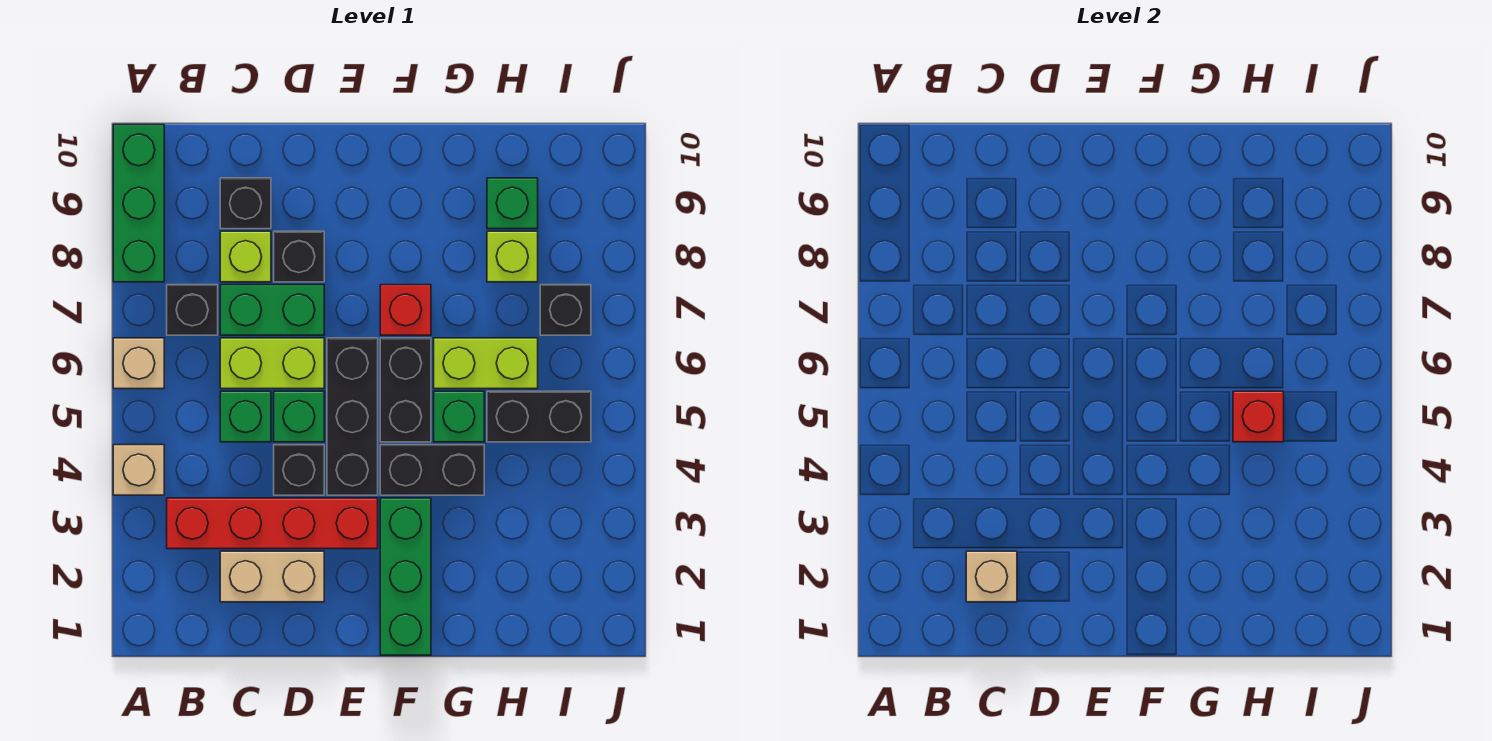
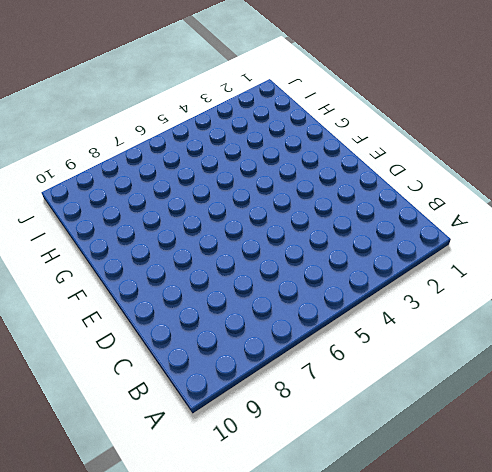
none -> tan brick A4 level 1
none -> tan brick A6 level 1
none -> green brick A8:A10 level 1

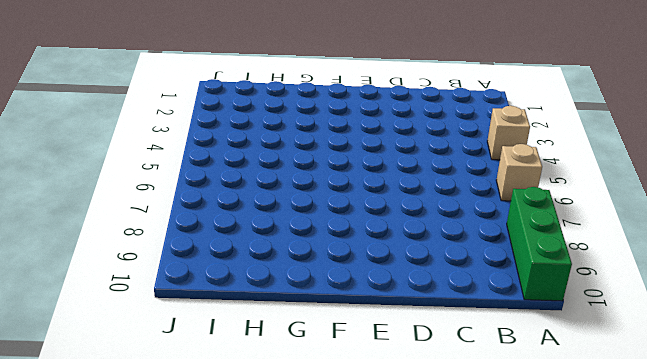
none -> red brick B3:E3 level 1
none -> black brick B7 level 1
none -> tan brick C2:D2 level 1

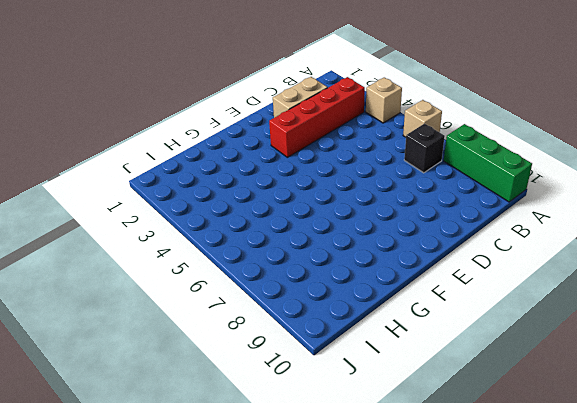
none -> green brick C5 level 1
none -> lime brick C6:D6 level 1
none -> green brick C7:D7 level 1

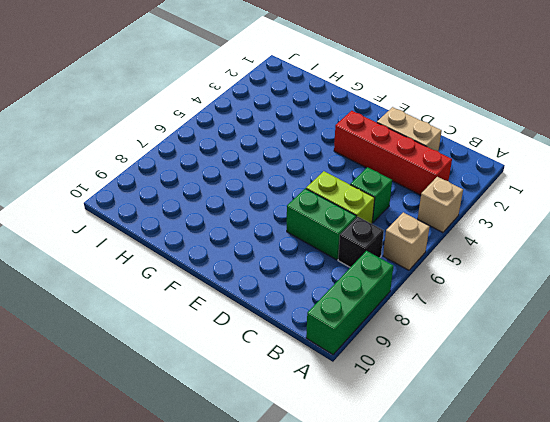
none -> lime brick C8 level 1
none -> black brick C9 level 1
none -> black brick D4 level 1

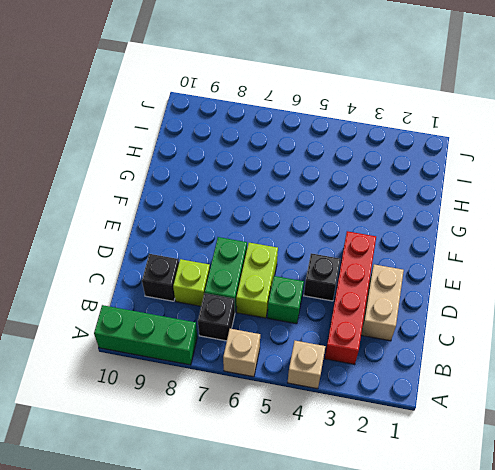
none -> green brick D5 level 1
none -> black brick D8 level 1
none -> black brick E4:E6 level 1

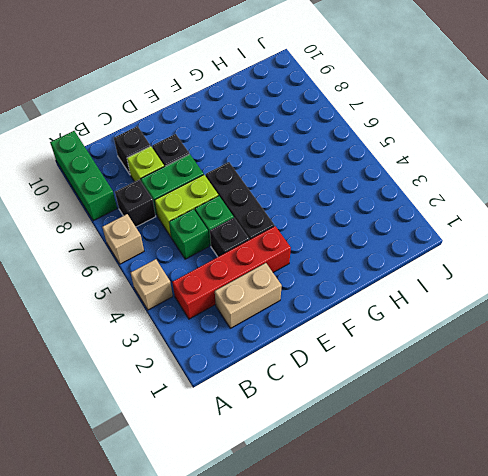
none -> green brick F1:F3 level 1
none -> black brick F4:G4 level 1
none -> black brick F5:F6 level 1

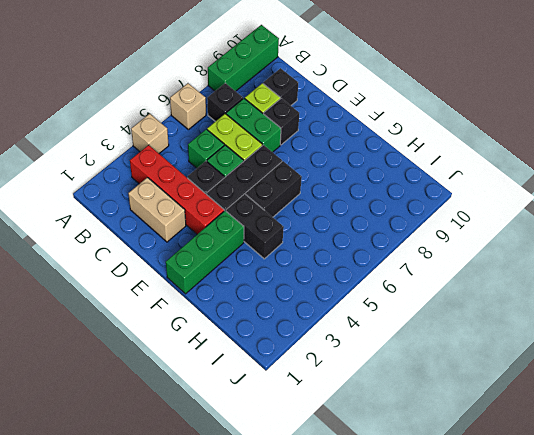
none -> red brick F7 level 1
none -> green brick G5 level 1
none -> lime brick G6:H6 level 1

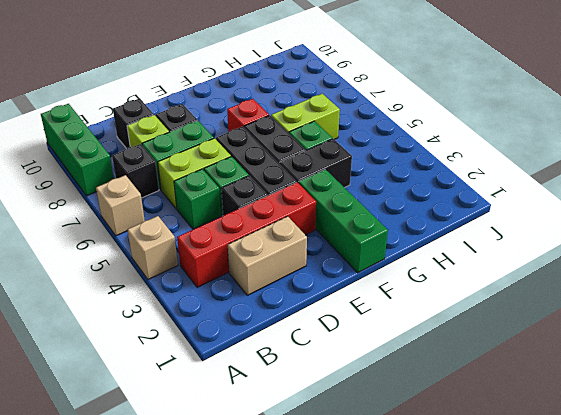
none -> black brick H5:I5 level 1
none -> lime brick H8 level 1
none -> green brick H9 level 1

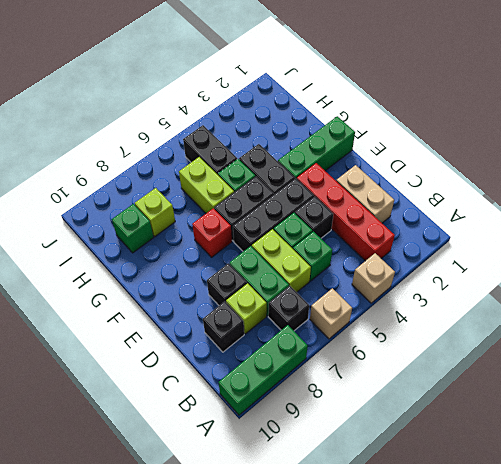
none -> black brick I7 level 1
none -> tan brick C2 level 2
none -> red brick H5 level 2

